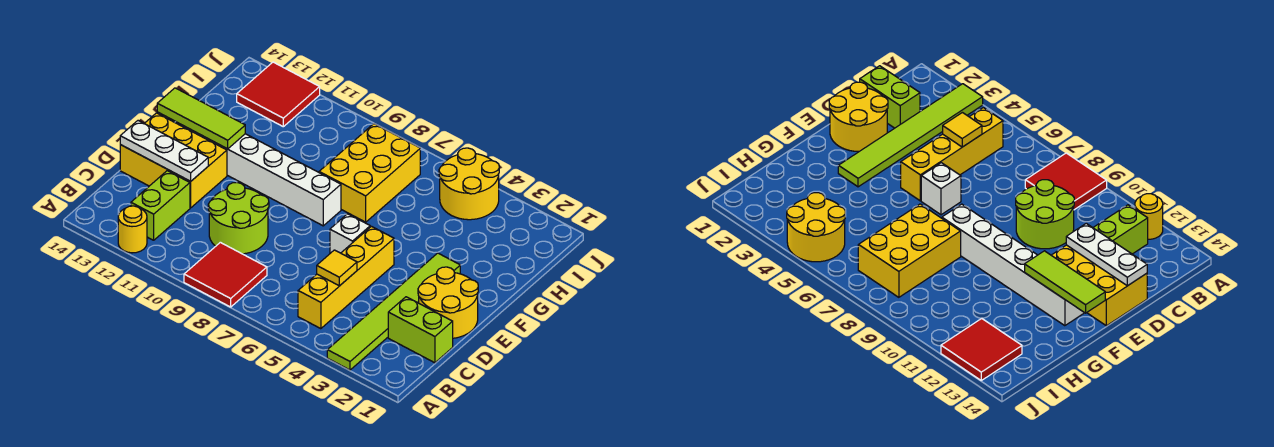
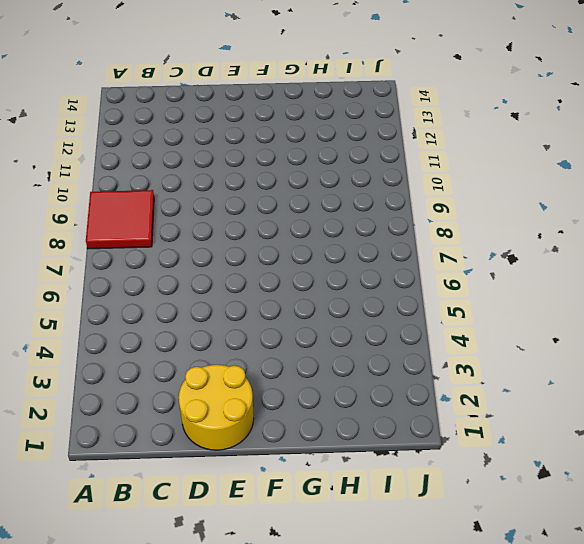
none -> lime tile A3:F3 level 1
none -> yellow round brick A12 level 1
none -> yellow brick B5:E5 level 1

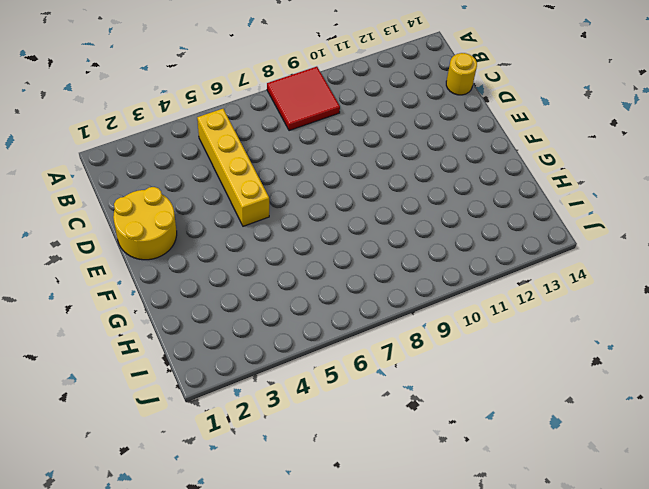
yellow round brick C14 level 1 -> yellow round brick A12 level 1
none -> lime tile A3:F3 level 1
none -> lime brick B12:C12 level 1
none -> lime brick C1:C2 level 1

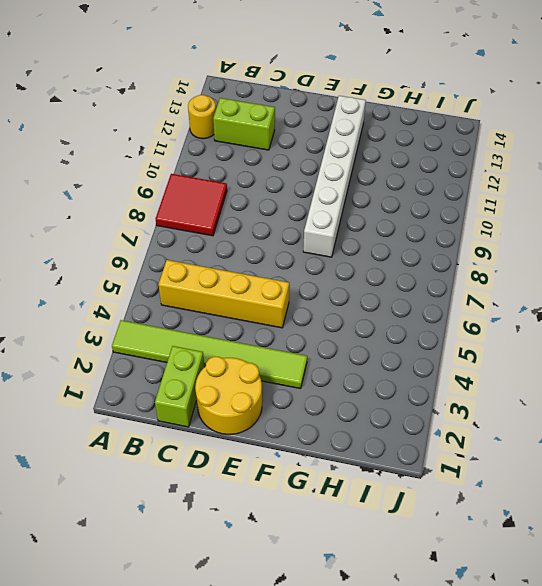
none -> lime round brick C9:D10 level 1
none -> yellow brick D12:E14 level 1
none -> white brick E6 level 1

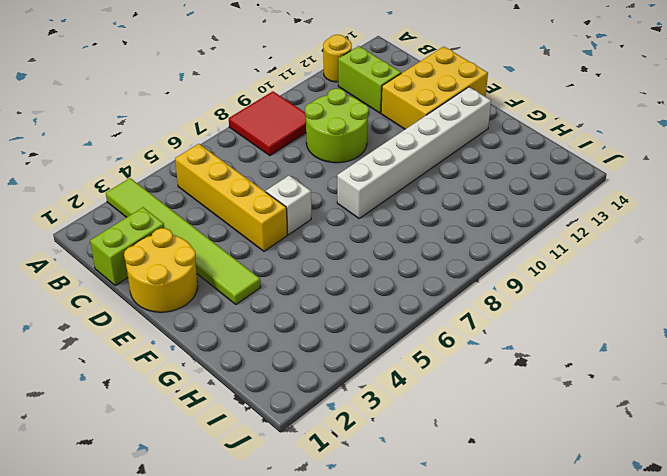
none -> yellow brick G7:I8 level 1
none -> yellow round brick I4:J5 level 1
none -> red tile I12:J13 level 1

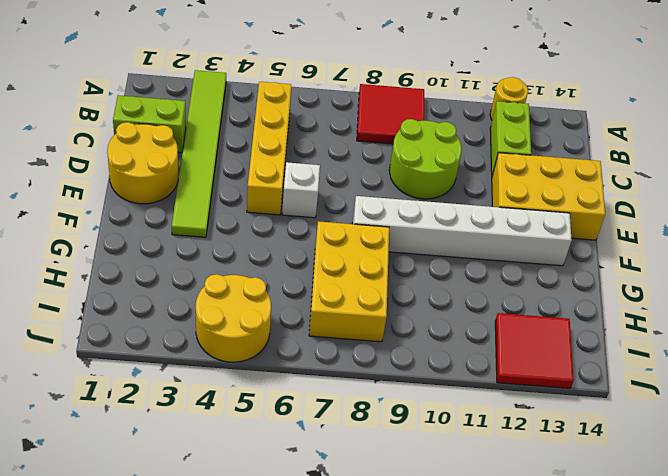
none -> yellow tile C5 level 2
none -> white plate D12:D14 level 2
none -> lime tile F12:F14 level 2

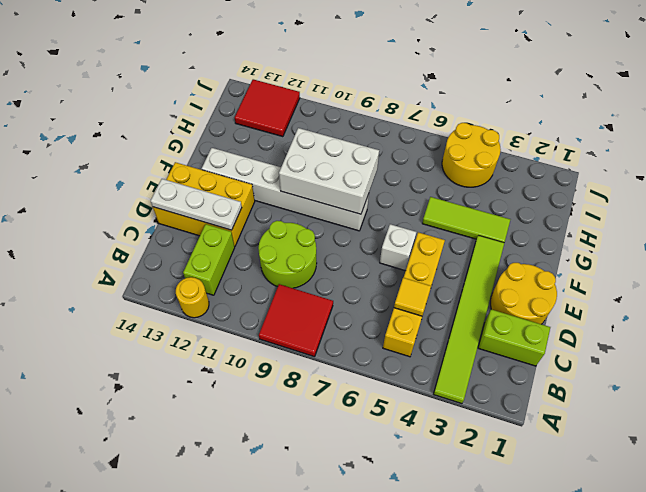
white brick F8:G10 level 2 -> none
lime tile G3:G5 level 1 -> lime tile F12:F14 level 2
none -> yellow brick G7:I8 level 1

